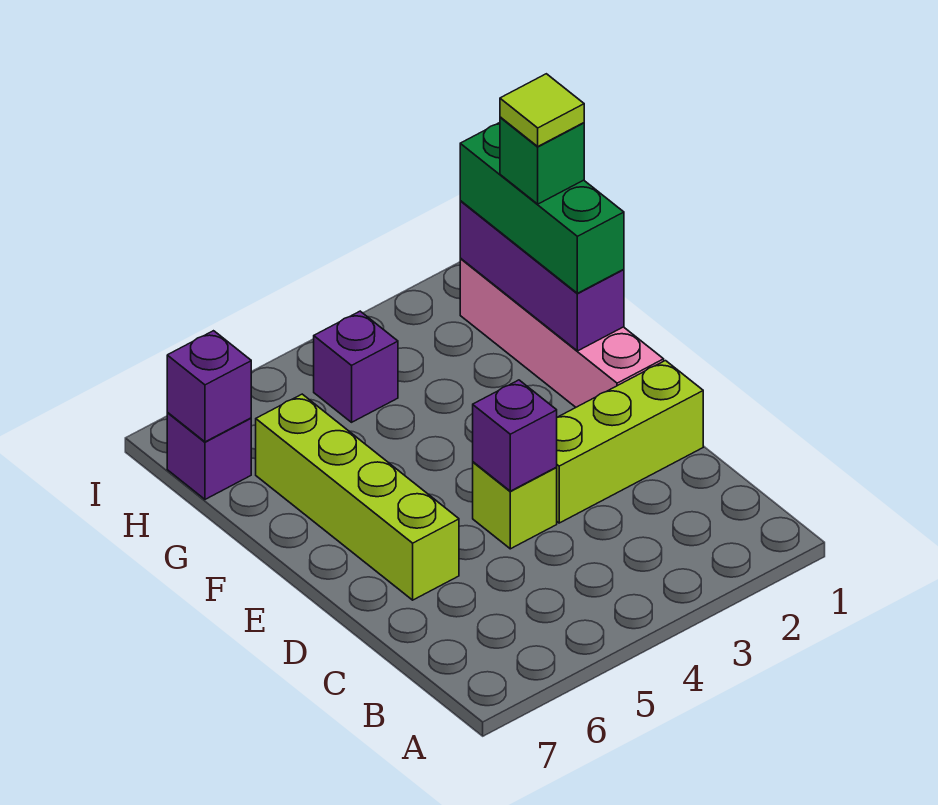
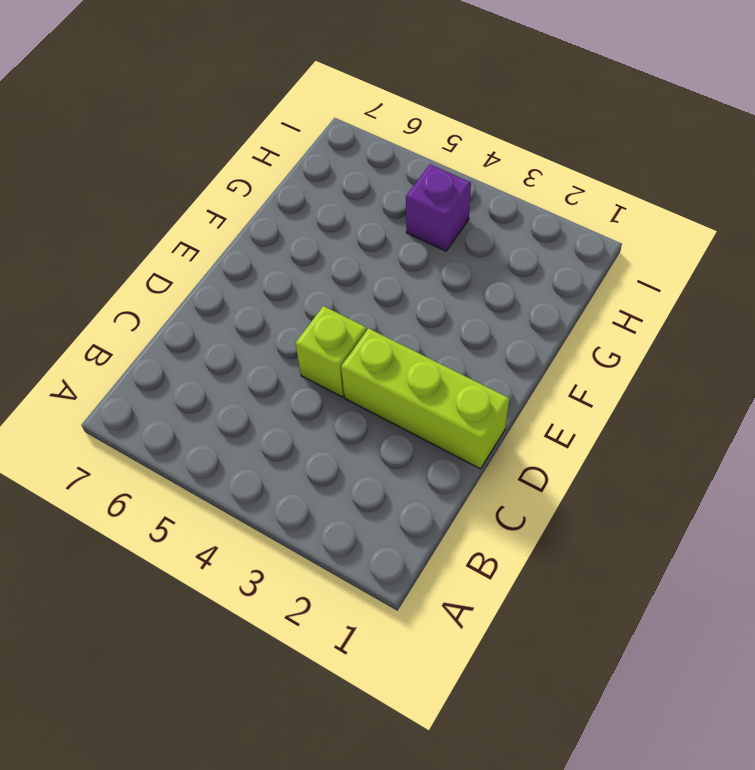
none -> lime brick D6:G6 level 1
none -> pink brick E1:H1 level 1
none -> purple brick H7 level 1

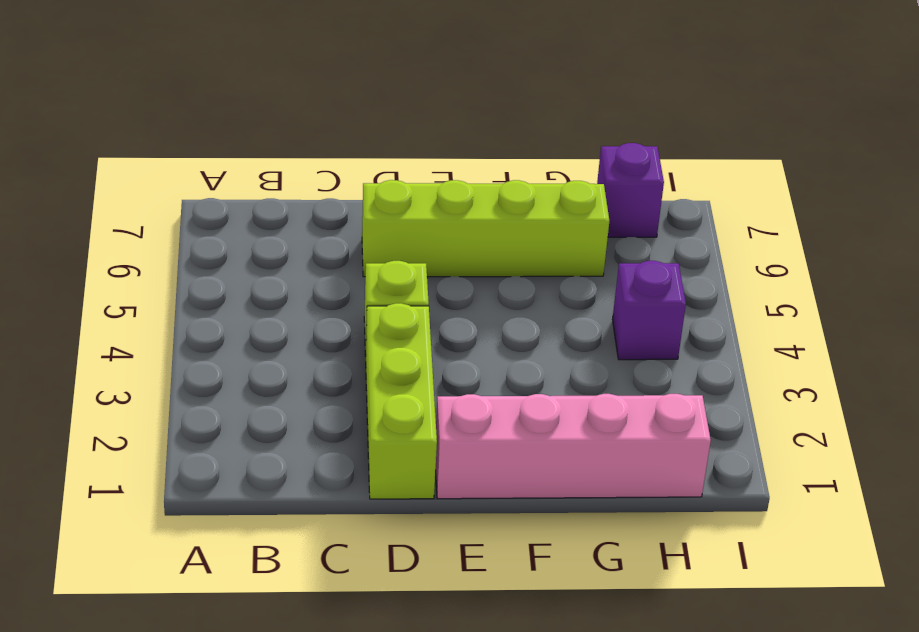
none -> purple brick D4 level 2
none -> purple brick F1:H1 level 2
none -> purple brick H7 level 2

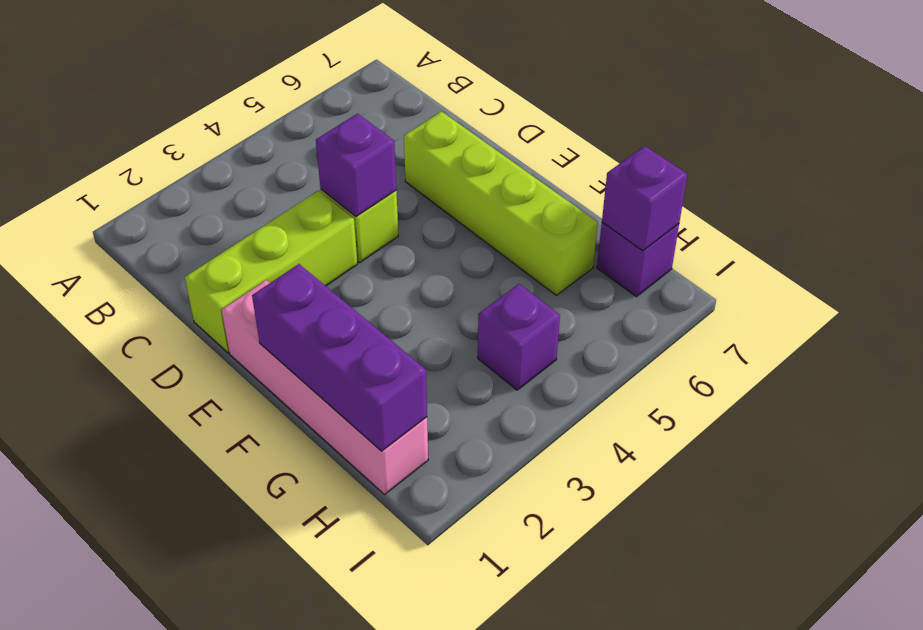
none -> green brick F1:H1 level 3
none -> green brick G1 level 4
none -> lime tile G1 level 5

